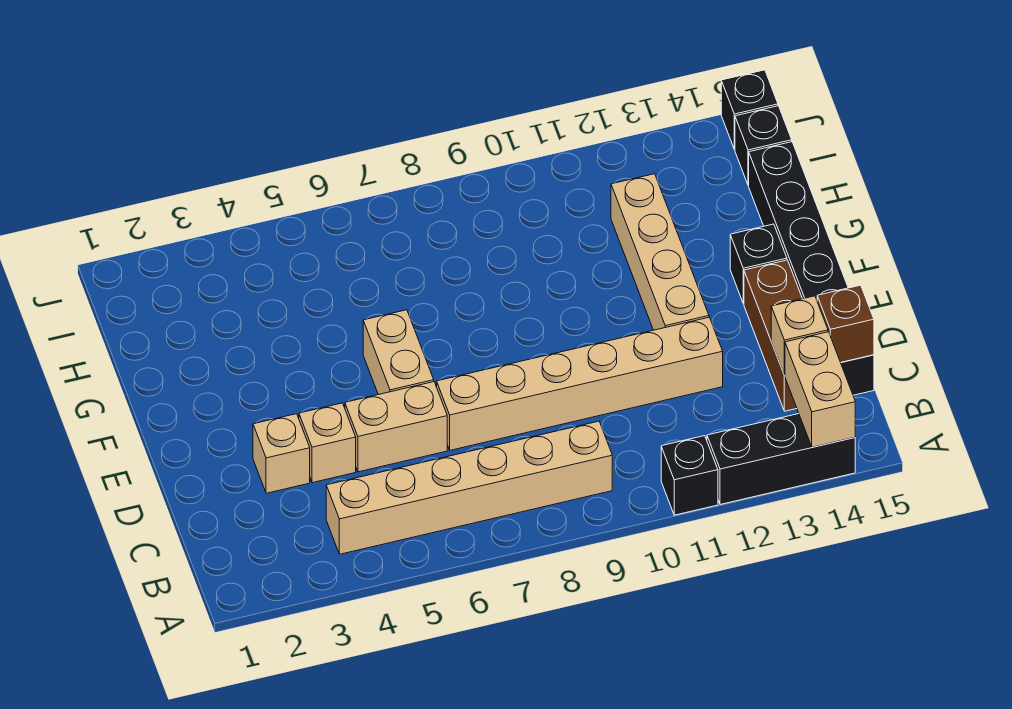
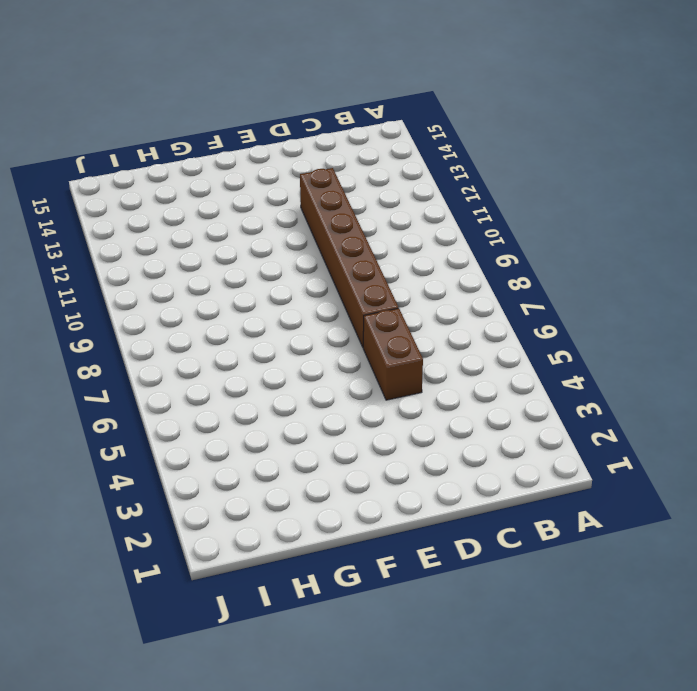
brown brick D5:D6 level 1 -> tan brick D5:D6 level 1
brown brick D7:D12 level 1 -> tan brick D7:D12 level 1
none -> black brick A11 level 1
none -> black brick A12:A14 level 1
none -> tan brick B4:B9 level 1

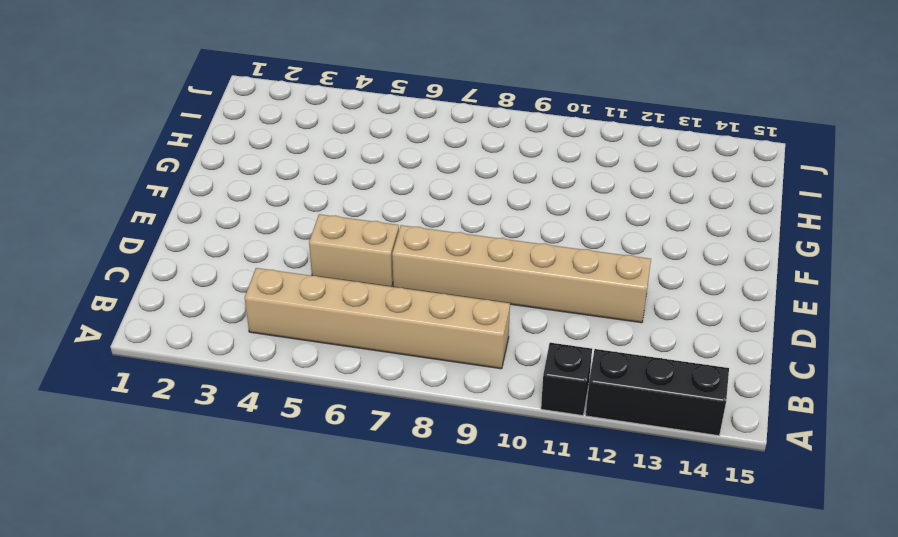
none -> brown brick C14:E14 level 1
none -> black brick C15:H15 level 1
none -> tan brick D3 level 1

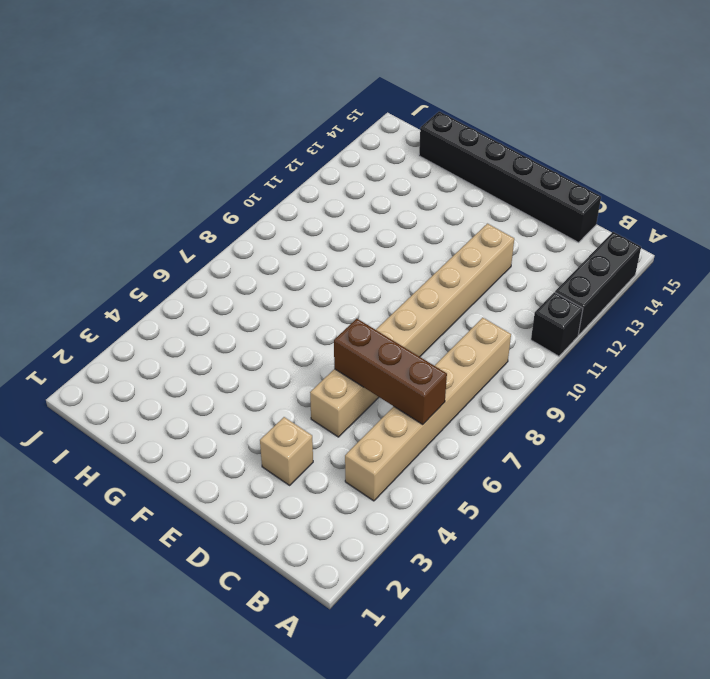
brown brick B6:D6 level 2 -> brown brick C14:E14 level 1
none -> tan brick D4 level 1
none -> tan brick E6:F6 level 1
none -> tan brick E12:H12 level 1

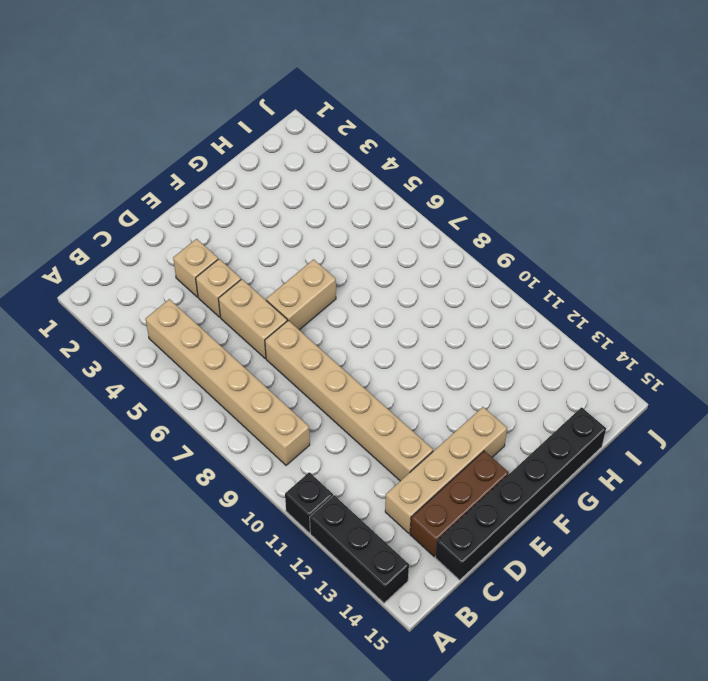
tan brick C13:F13 level 1 -> tan brick E12:H12 level 1
none -> black brick F14 level 1
none -> black brick I15 level 1
none -> black brick J15 level 1

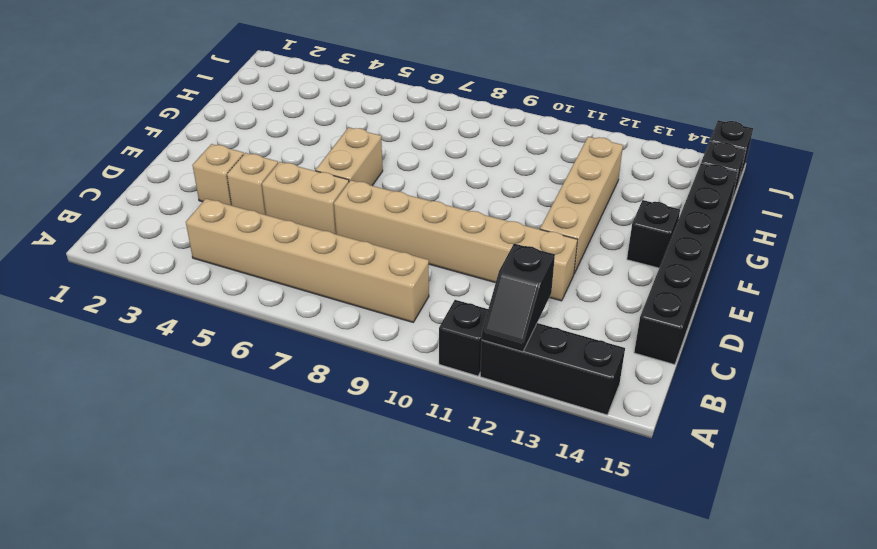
black slope A12:B12 level 2 top B -> none
none -> brown brick C14:E14 level 1
none -> tan brick A14:B14 level 2
none -> tan brick C14 level 2

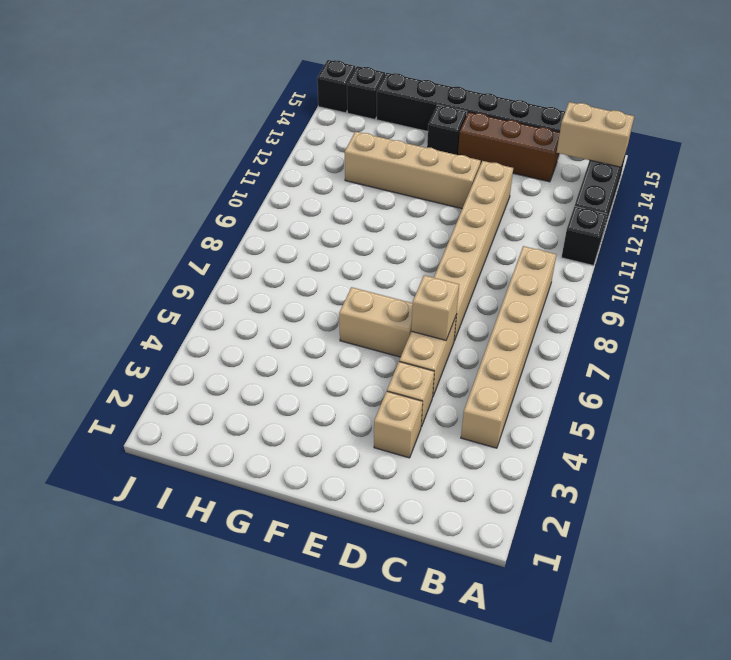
tan brick D6 level 2 -> tan brick C14 level 2
none -> brown brick C15 level 2

